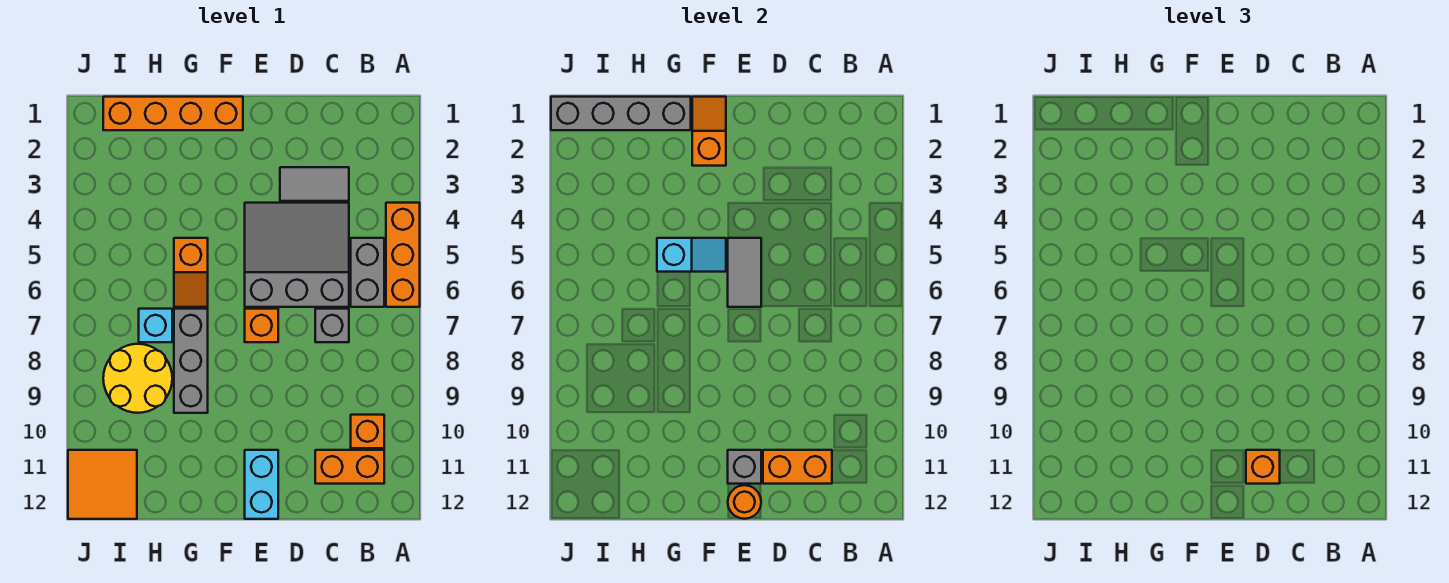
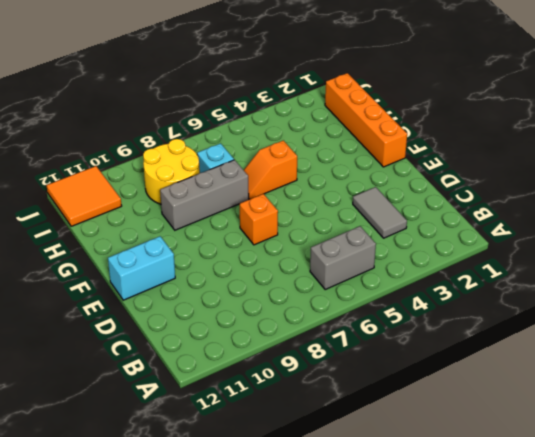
none -> orange brick A4:A6 level 1
none -> orange brick B10 level 1
none -> orange brick B11:C11 level 1

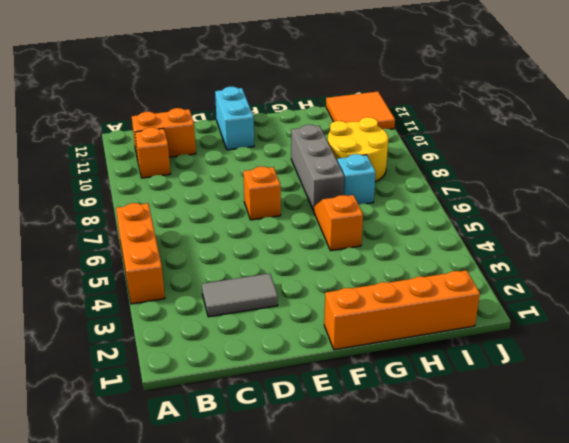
none -> grey brick B5:B6 level 1
none -> grey slope C4:E6 level 1 top 6
none -> grey brick C7 level 1

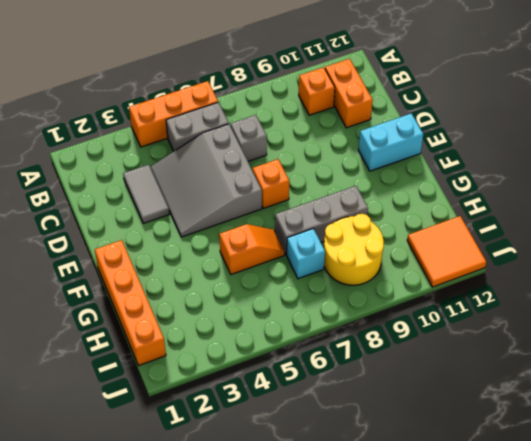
none -> orange brick C11:D11 level 2
none -> grey tile E5:E6 level 2
none -> grey brick E11 level 2

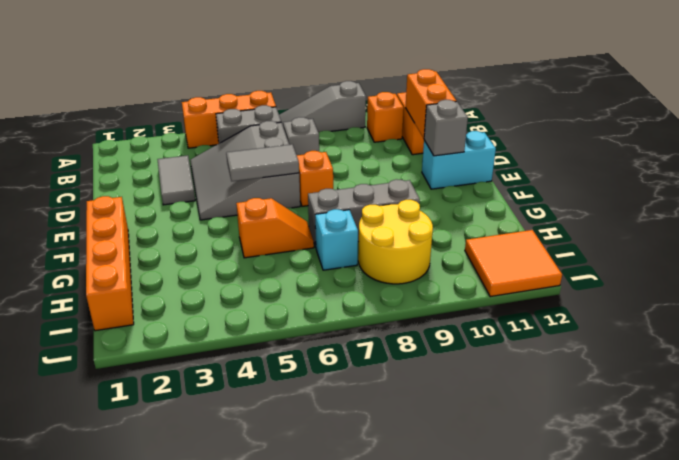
grey slope A7:A9 level 1 top 9 -> none
none -> orange round brick E12 level 2
none -> orange slope F1:F2 level 2 top 2
none -> cyan slope F5:G5 level 2 top G

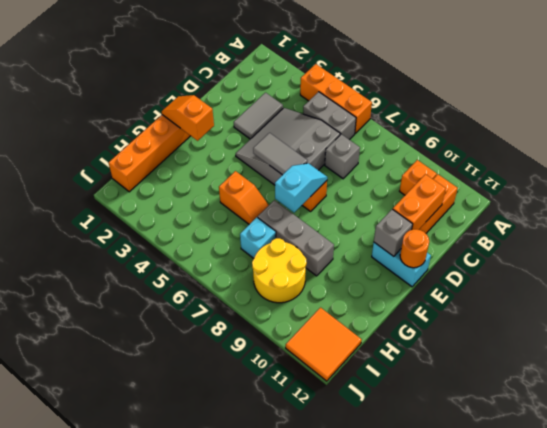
cyan slope E7:F7 level 2 top F -> cyan slope F5:G5 level 2 top G
none -> grey brick G1:J1 level 2
none -> orange brick D11 level 3

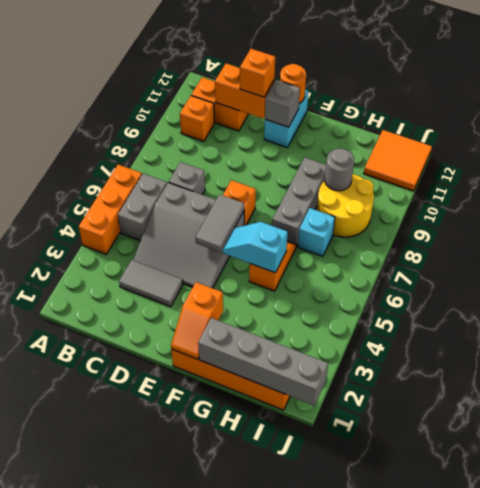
grey round brick H9 level 2 -> none

